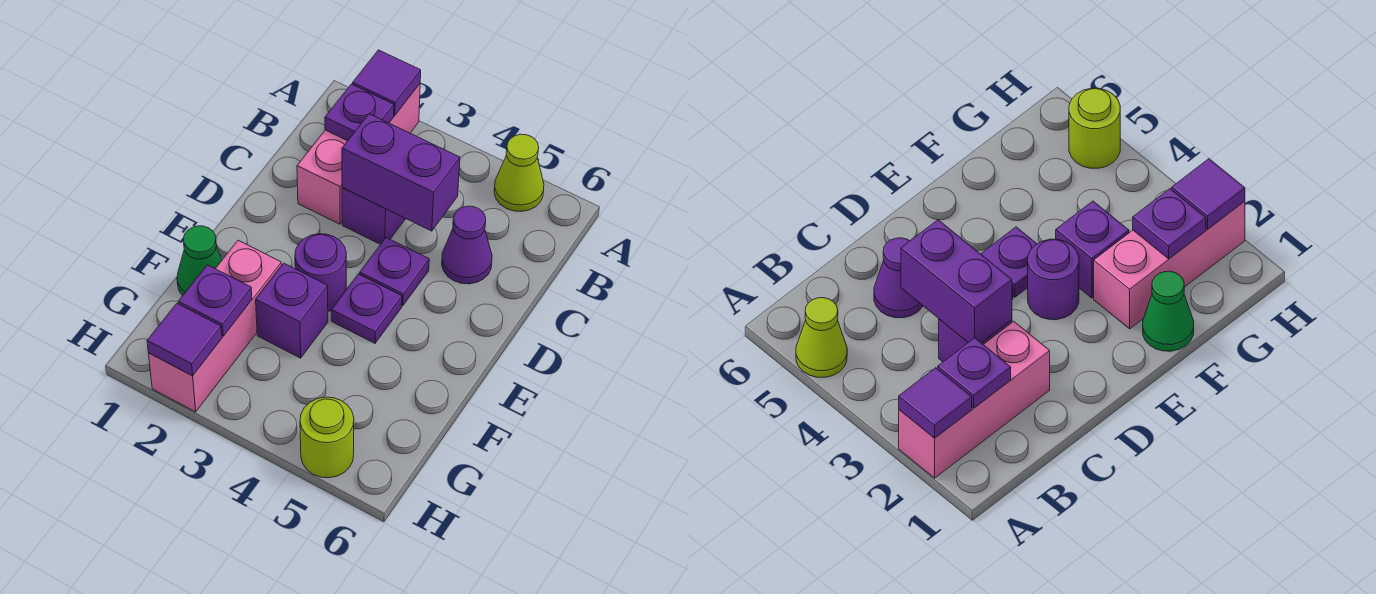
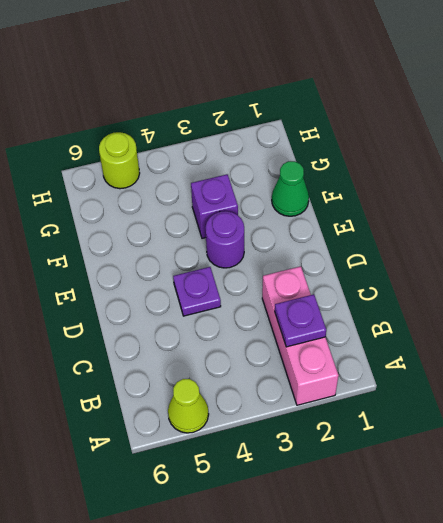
none -> purple brick C3 level 1
none -> purple cone C5 level 1
none -> purple plate E4 level 1

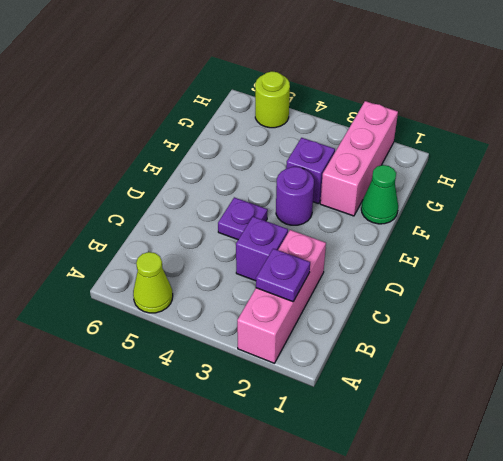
none -> purple cone C5 level 1
none -> purple plate E4 level 1
none -> purple tile A2 level 2

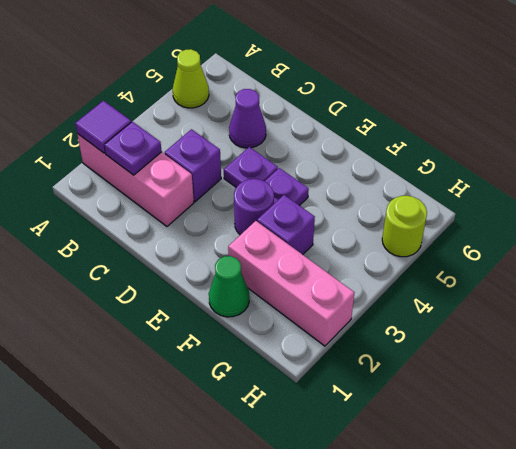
none -> purple brick C3:C4 level 2
none -> purple plate G2 level 2
none -> purple tile H2 level 2

